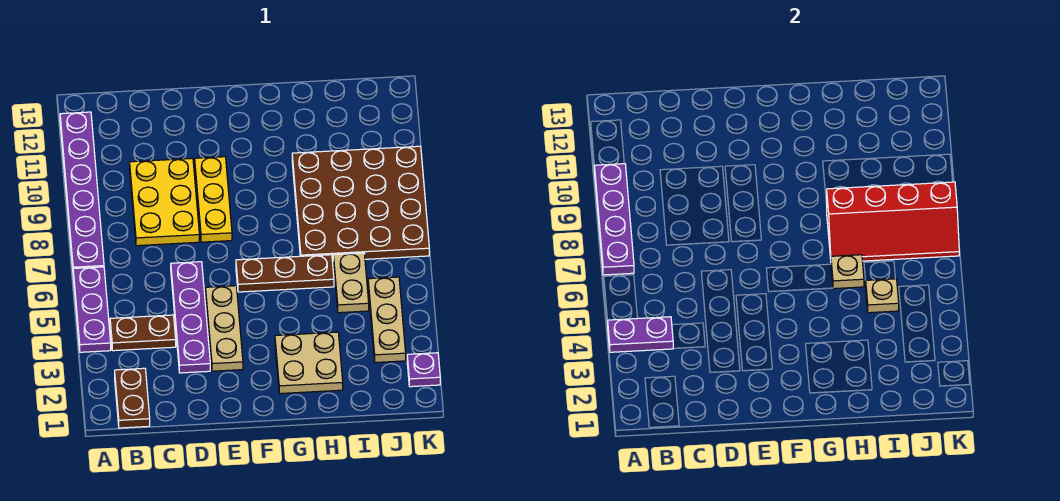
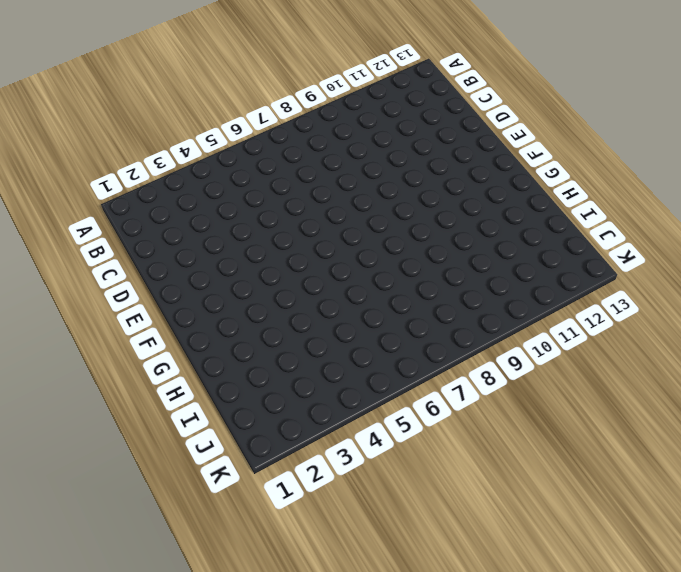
none -> purple plate A4:A6 level 1
none -> purple plate A7:A12 level 1
none -> brown plate B1:B2 level 1

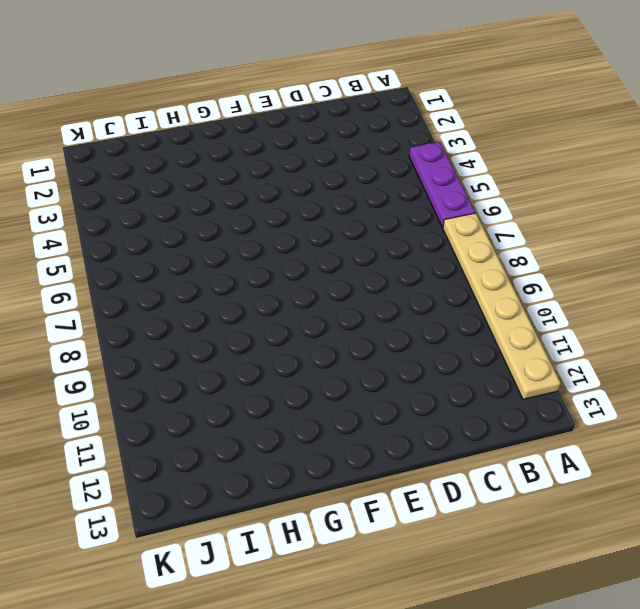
tan plate A7:A12 level 1 -> purple plate A7:A12 level 1
none -> brown plate B1:B2 level 1
none -> brown plate B4:C4 level 1
none -> yellow plate C8:D10 level 1

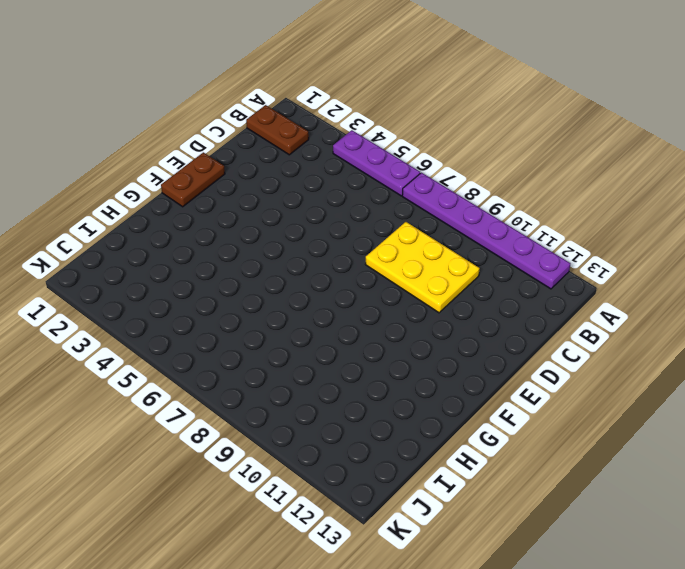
brown plate E1:F1 level 1 -> brown plate B4:C4 level 1
none -> purple plate D3:D6 level 1
none -> tan plate E3:E5 level 1
none -> yellow plate E8:E10 level 1

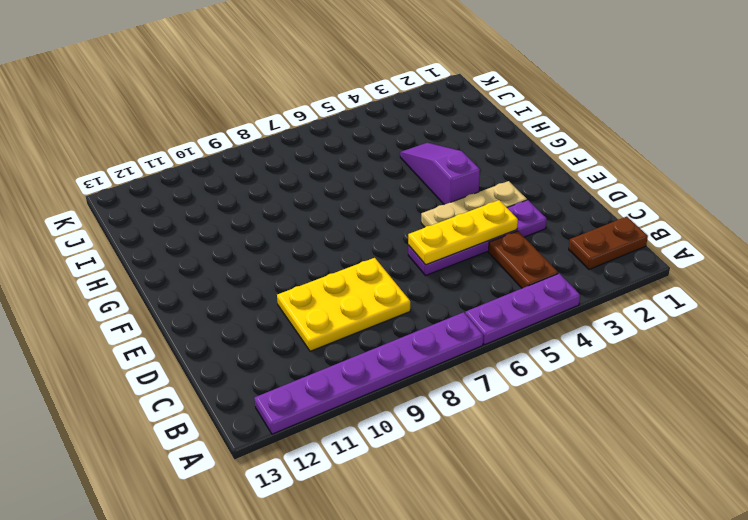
yellow plate D4:D6 level 2 -> yellow plate E8:E10 level 1
purple slope F4:H4 level 1 top F -> none
none -> brown plate F6:H6 level 1
none -> tan plate G2:H3 level 1
none -> brown plate H7:K10 level 1

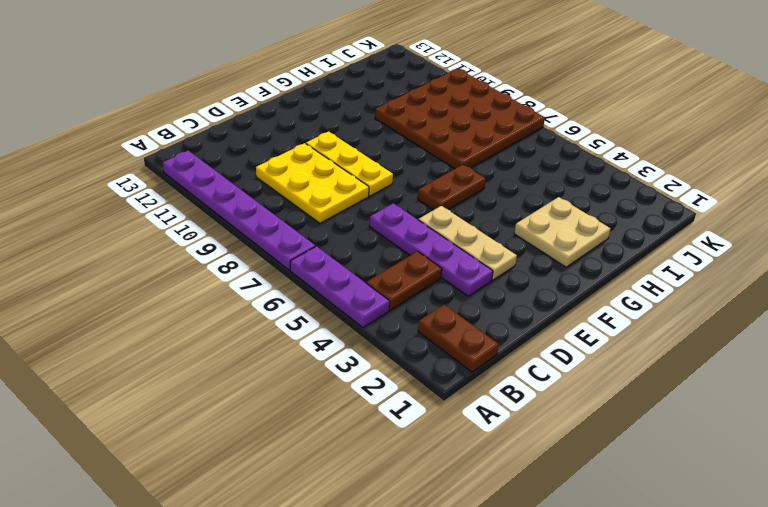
brown plate F6:G6 level 1 -> brown plate F6:H6 level 1
none -> tan plate I5:I6 level 1
none -> tan plate J3:J5 level 1
none -> purple plate K2 level 1

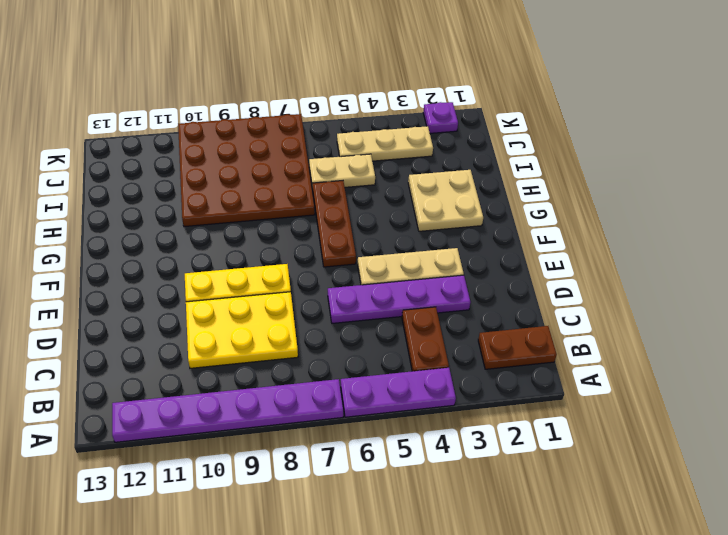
none -> purple plate A4:B4 level 2
none -> purple plate A7:A10 level 2
none -> tan plate H6 level 2

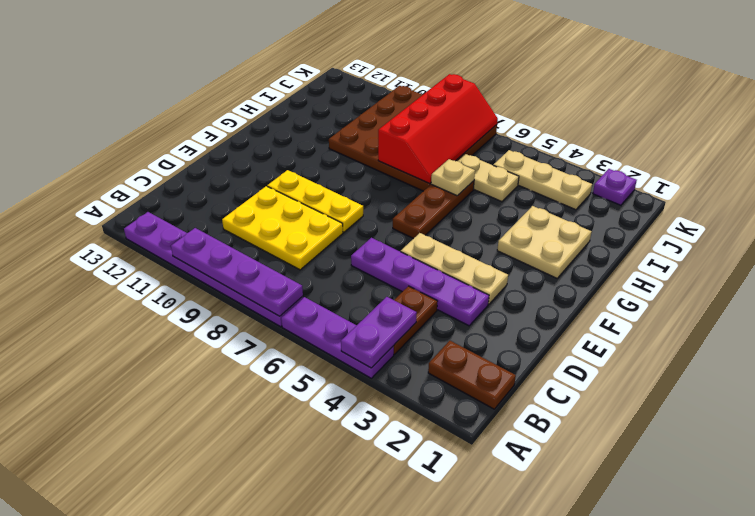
none -> tan plate I5 level 2

